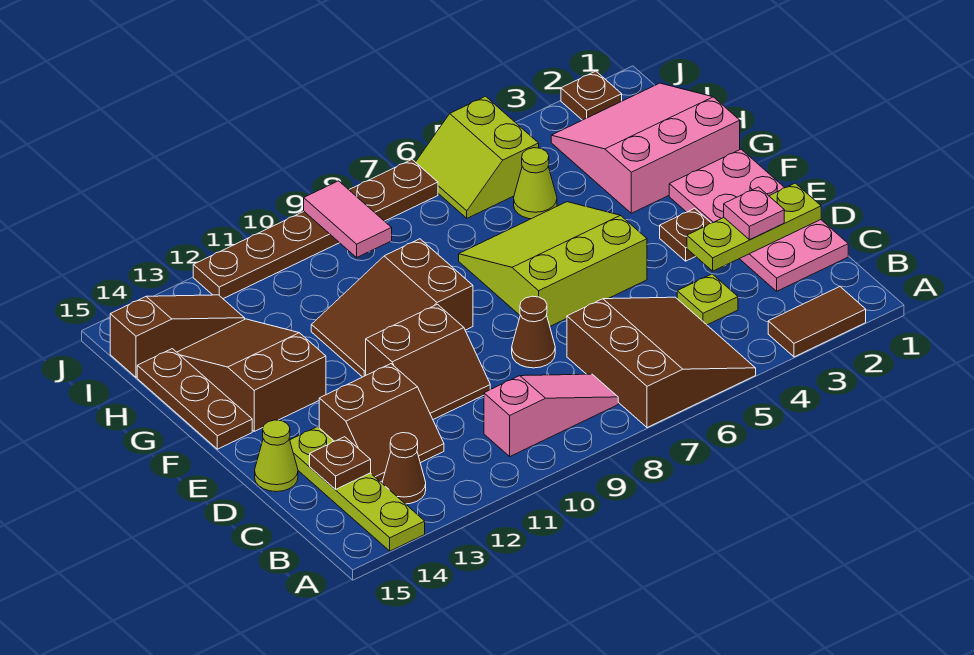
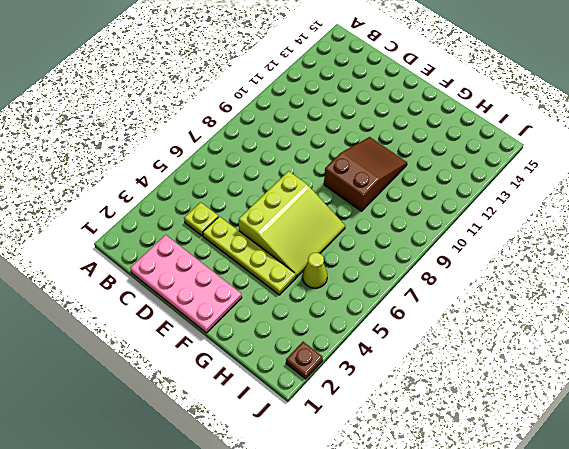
lime plate D4:G4 level 1 -> lime plate A14:D14 level 1
none -> brown tile A2:A3 level 1
none -> brown slope A5:C7 level 1 top 7
none -> pink slope B8:B10 level 1 top 10

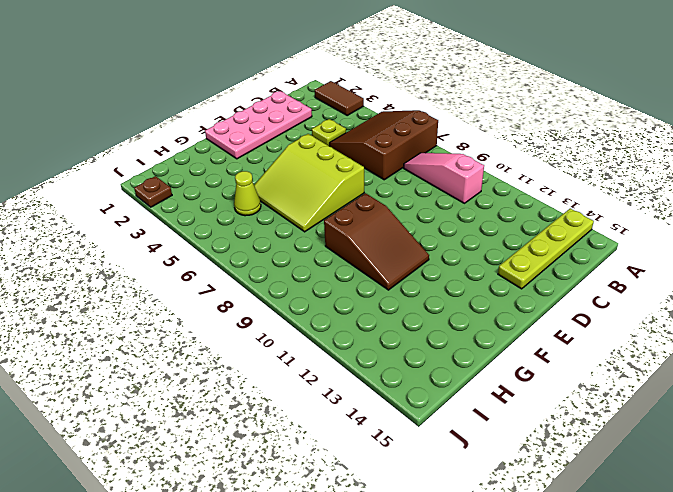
none -> brown cone B13 level 1
none -> brown slope C12:D13 level 1 top D
none -> brown cone D8 level 1

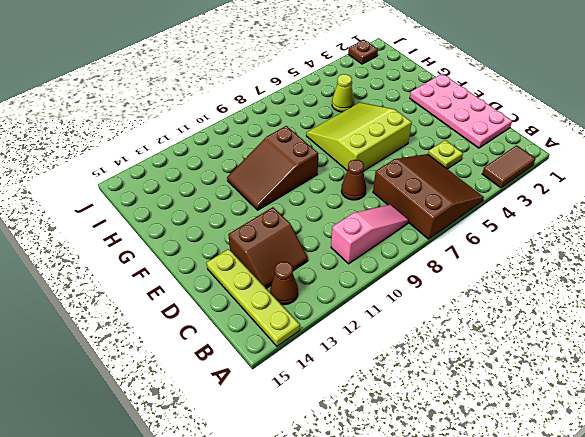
none -> brown slope D10:E11 level 1 top E
none -> lime cone D15 level 1
none -> brown plate E3 level 1

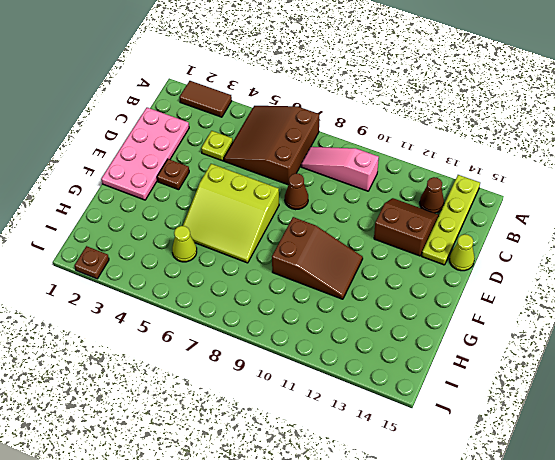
none -> brown slope D10:E11 level 1 top E
none -> brown slope F13:H14 level 1 top F
none -> brown plate F15:H15 level 1

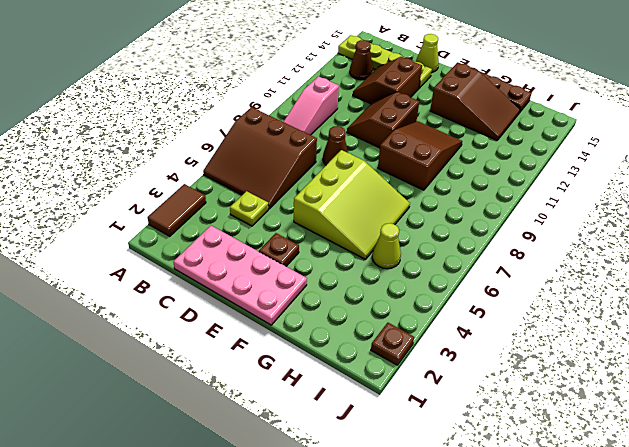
none -> pink slope G1:I3 level 1 top G
none -> lime slope I5:J6 level 1 top 5
none -> brown slope I13:I15 level 1 top 15

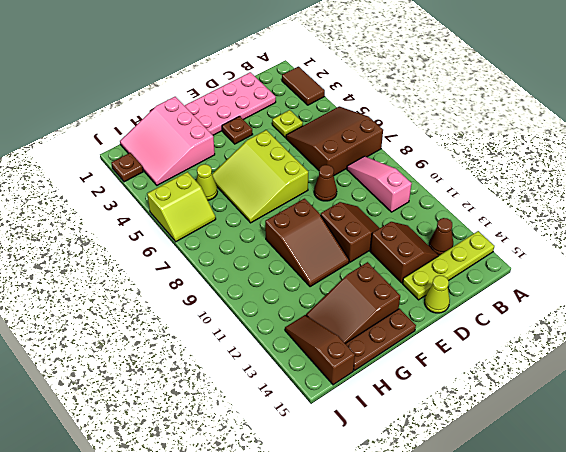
none -> brown plate J7:J12 level 1
none -> brown plate C14 level 2
none -> lime plate D1:D3 level 2

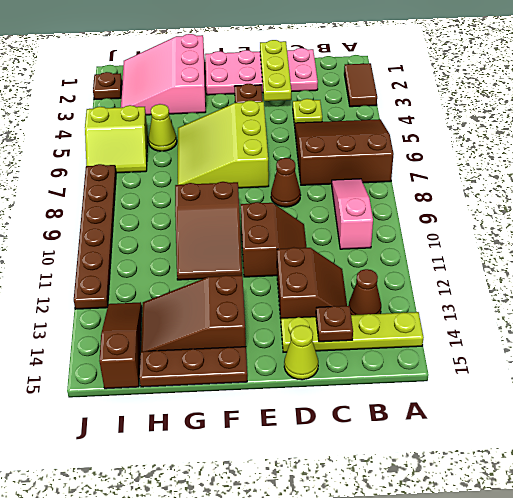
none -> pink tile I9:J9 level 2
none -> pink plate D2 level 3

